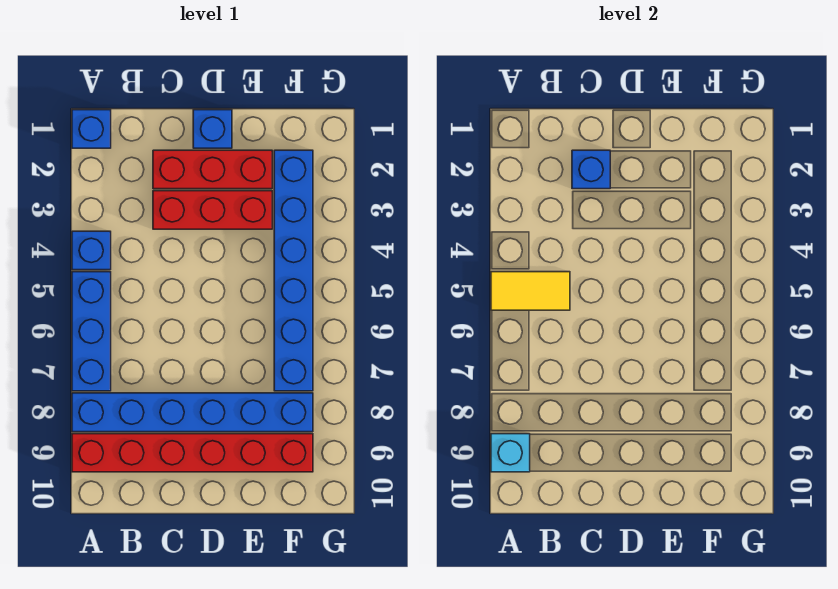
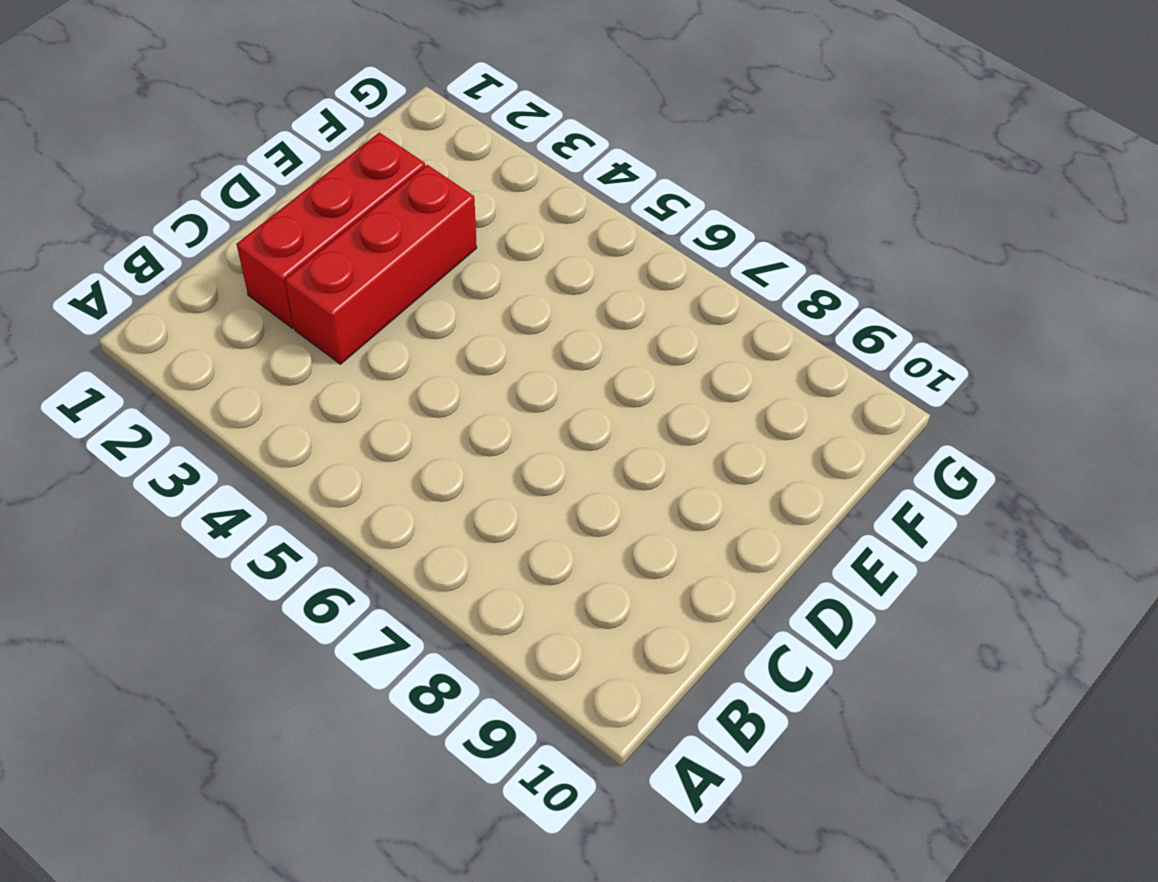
none -> blue brick A1 level 1
none -> blue brick A4 level 1
none -> blue brick A5:A7 level 1

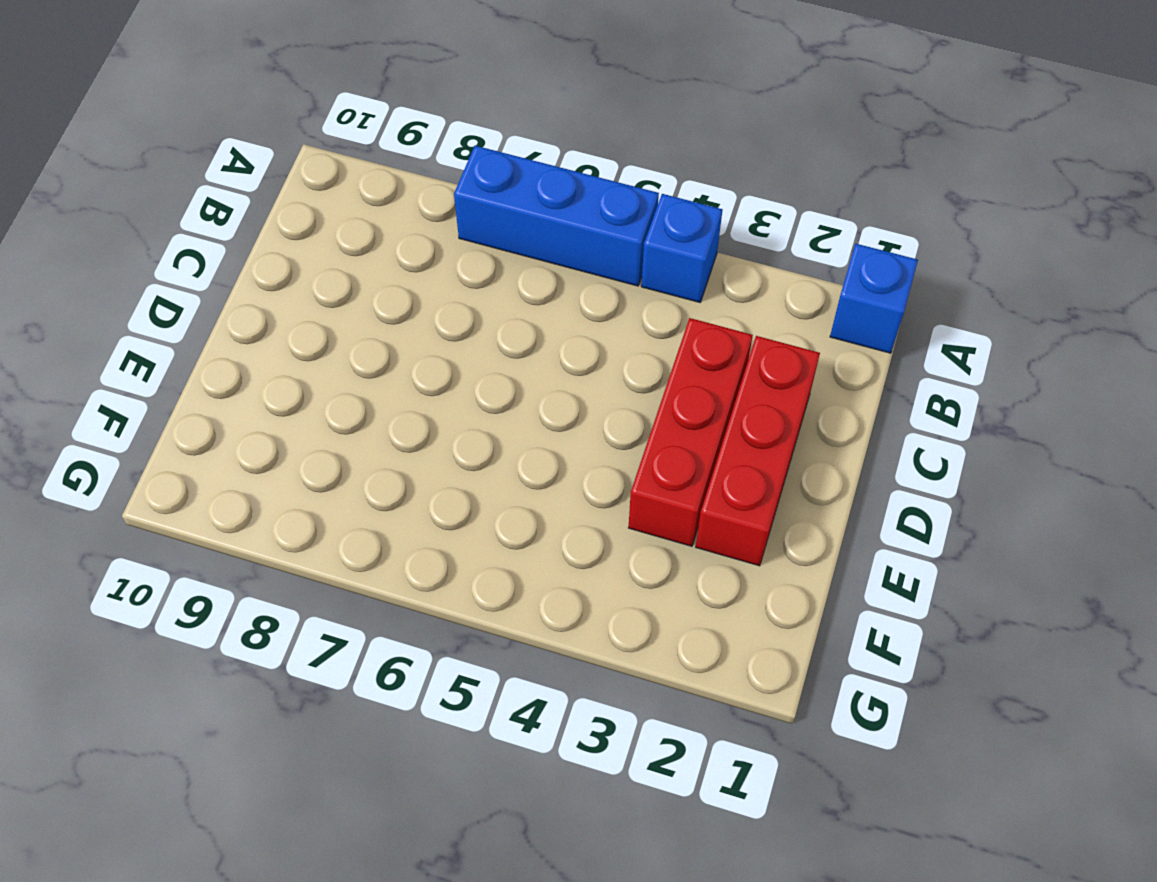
none -> blue brick A8:F8 level 1
none -> red brick A9:F9 level 1
none -> blue brick D1 level 1

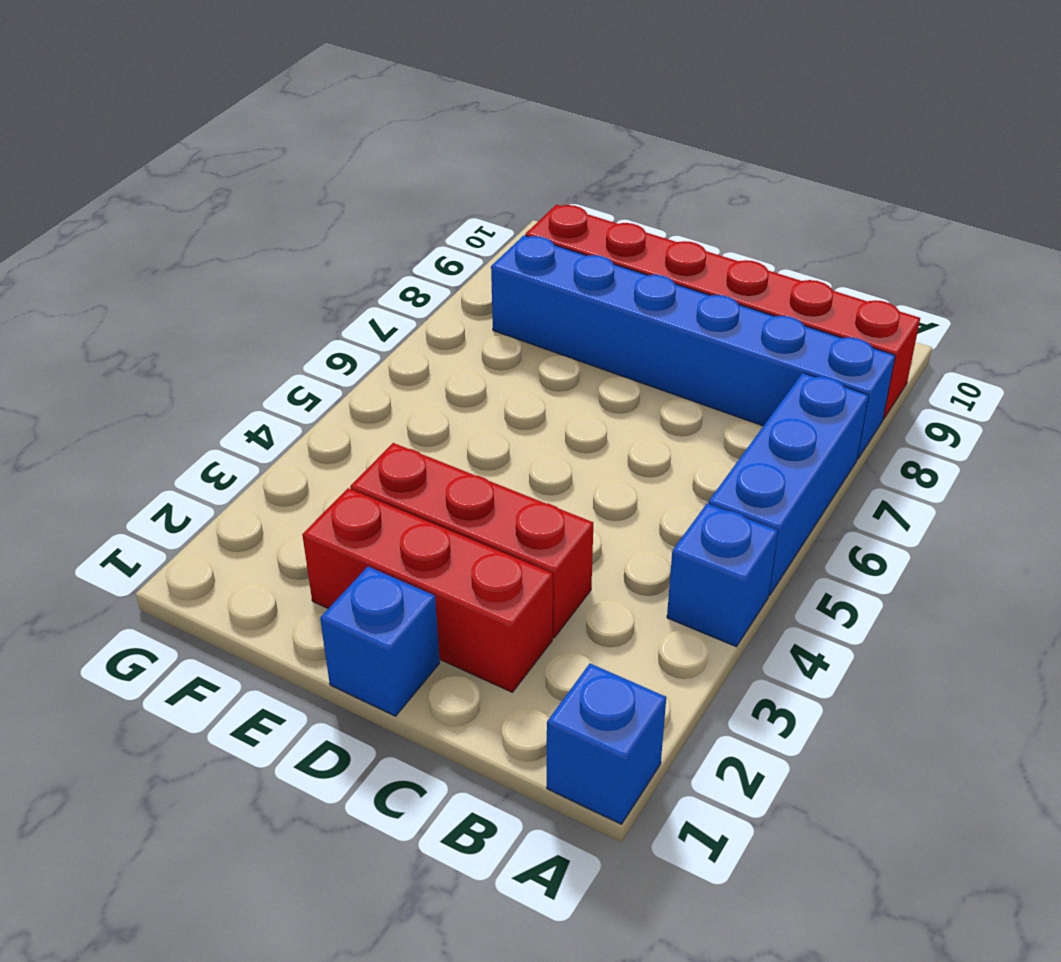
none -> blue brick F2:F7 level 1
none -> yellow tile A5:B5 level 2
none -> cyan brick A9 level 2

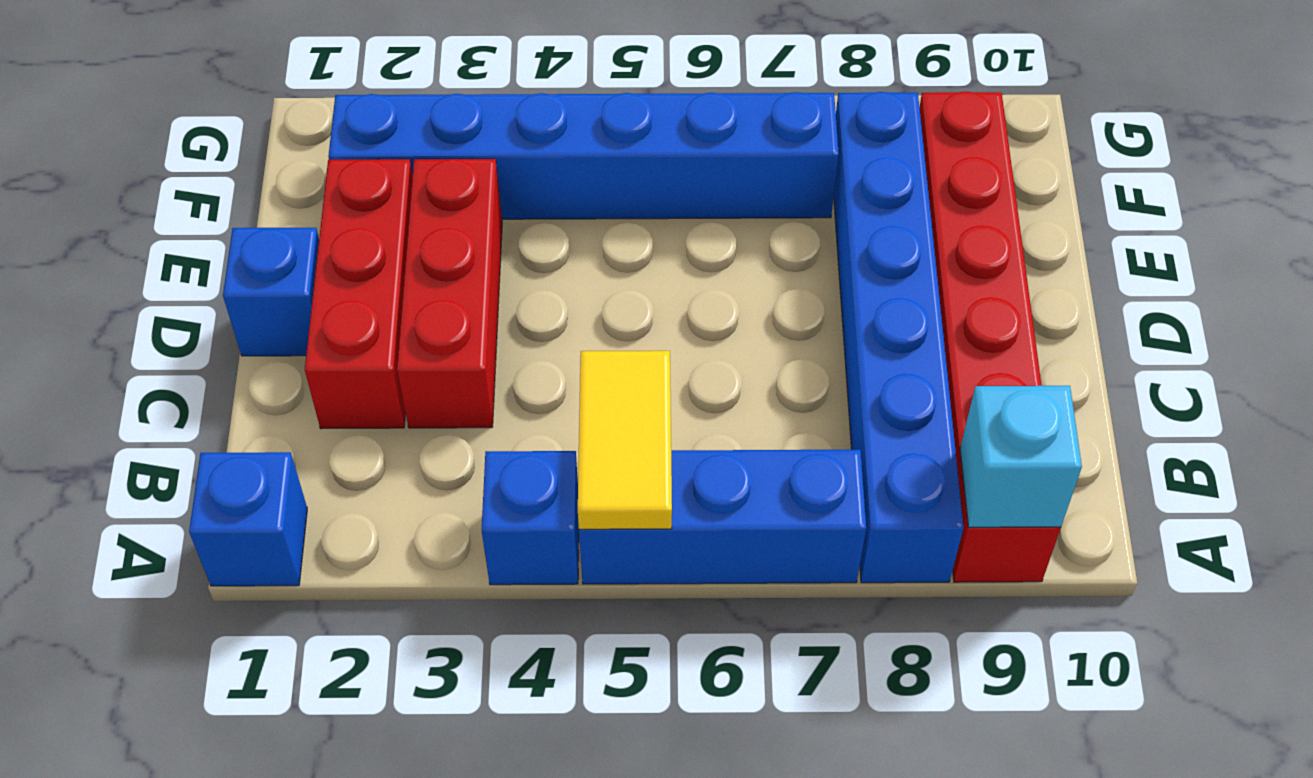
none -> blue brick C2 level 2

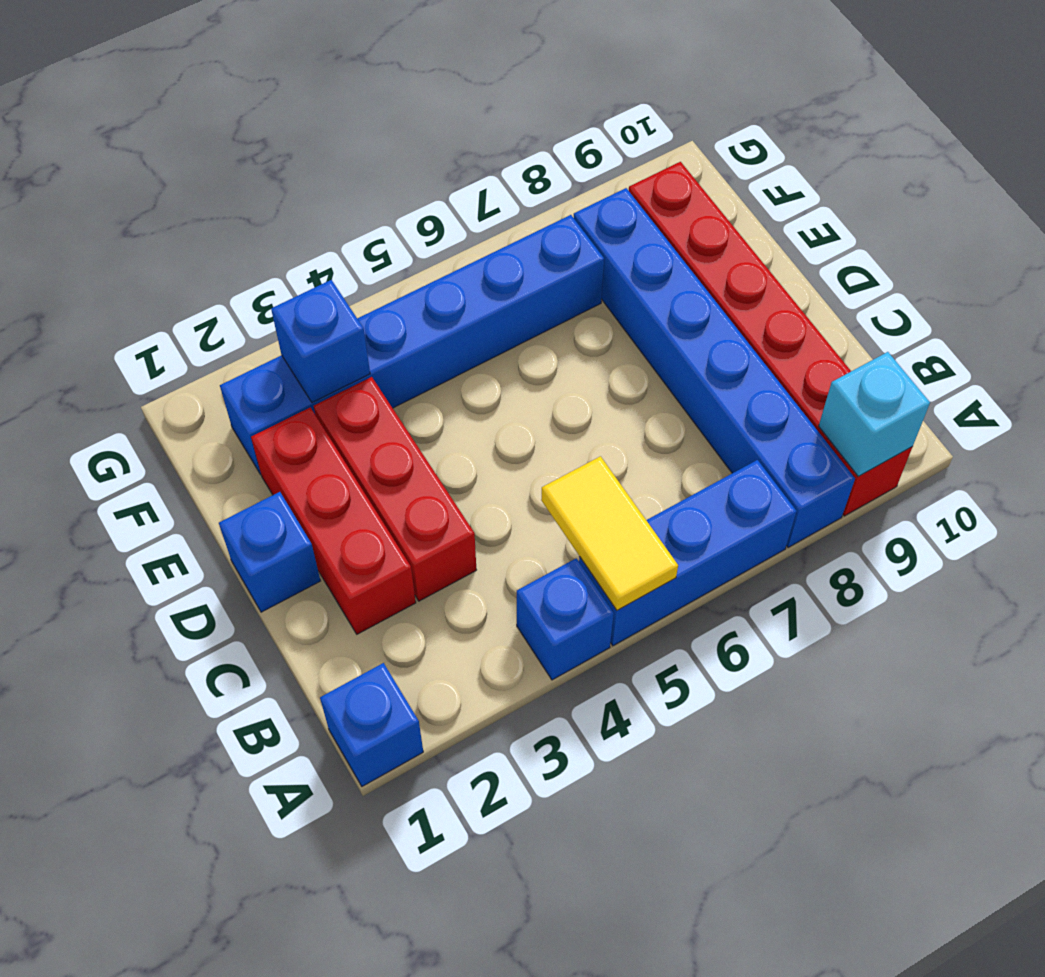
blue brick F3 level 2 -> blue brick C2 level 2

